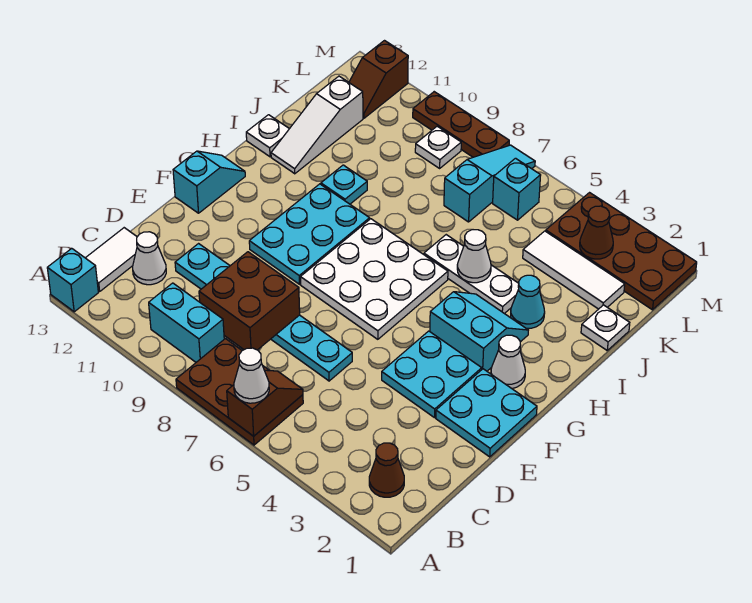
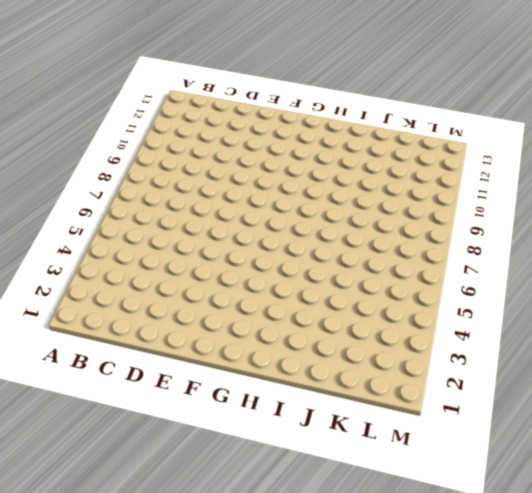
none -> brown plate A6:B8 level 1
none -> cyan brick A13 level 1
none -> brown cone B2 level 1
none -> cyan brick B9:B10 level 1

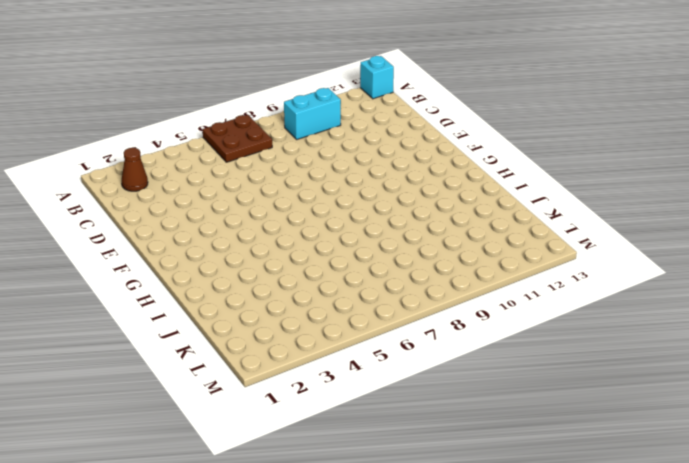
brown plate A6:B7 level 1 -> brown plate A6:B8 level 1
none -> white tile B13:C13 level 1
none -> white cone C12 level 1
none -> cyan plate D6:D11 level 1
none -> cyan plate E1:F2 level 1

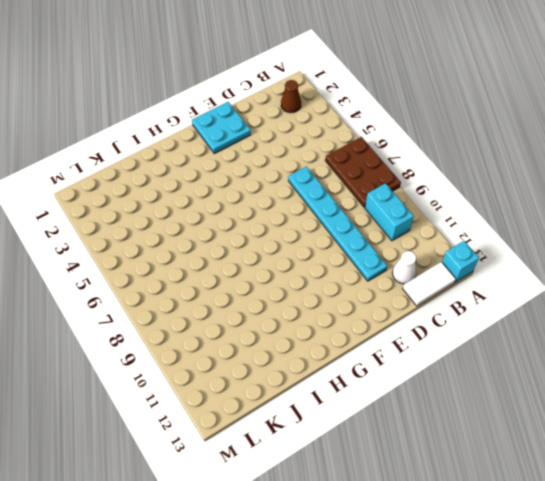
none -> cyan plate E3:F4 level 1
none -> white plate F6:H8 level 1
none -> cyan plate F9:H10 level 1
none -> cyan slope F13:G13 level 1 top F

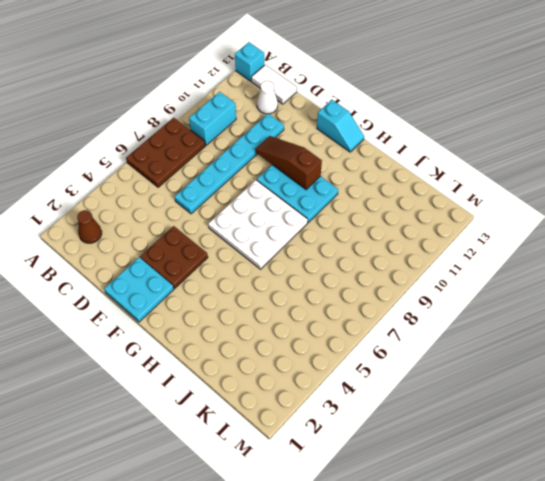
brown plate E3:F4 level 1 -> cyan plate E3:F4 level 1
brown slope E10:G10 level 2 top G -> none
none -> white cone G2 level 1
none -> cyan slope G3:H4 level 1 top G
none -> cyan cone I3 level 1
none -> white plate I4:I6 level 1

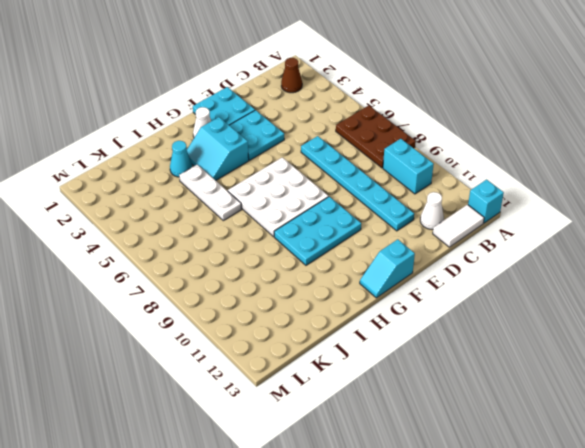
none -> cyan plate I10 level 1
none -> white slope I12:K12 level 1 top K
none -> white plate I13 level 1
none -> white plate J1 level 1

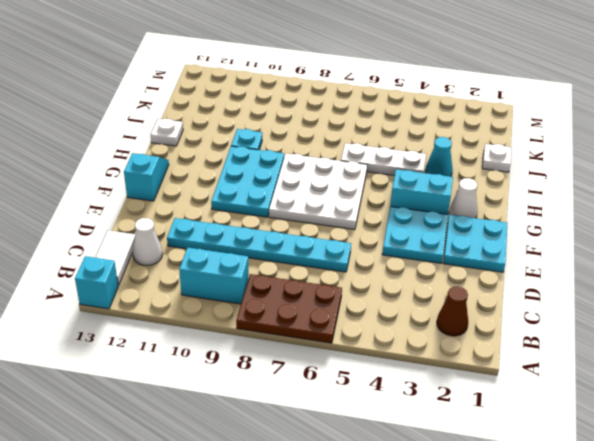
none -> white slope I12:K12 level 1 top K
none -> white tile K2:K4 level 1
none -> cyan slope K7:M7 level 1 top K
none -> brown plate L1:M4 level 1

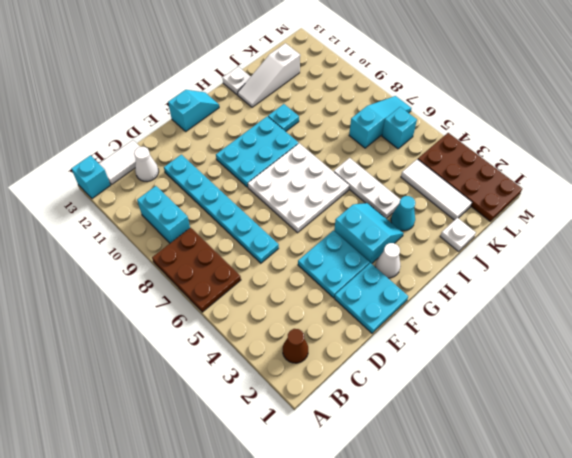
none -> white plate L9 level 1
none -> brown slope L12:M12 level 1 top M
none -> brown plate M8:M10 level 1
none -> brown slope A6:B6 level 2 top A

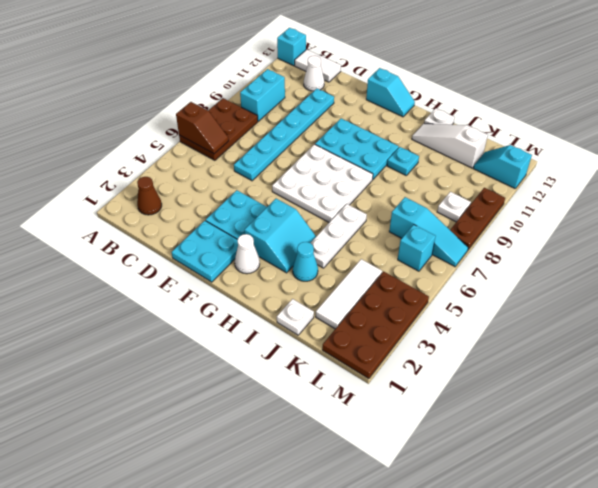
cyan slope L12:M12 level 1 top M -> brown slope L12:M12 level 1 top M
none -> brown brick C8:D9 level 2
none -> white cone I5 level 2
none -> brown cone L3 level 2
none -> white cone A6 level 3

